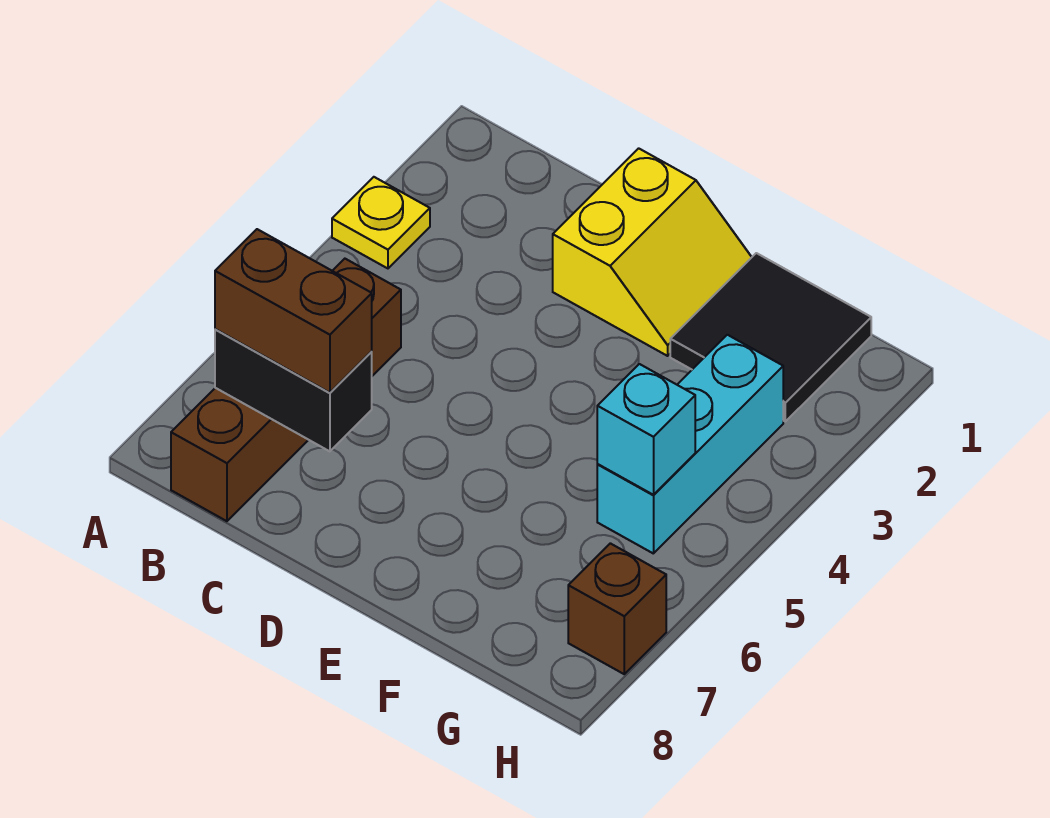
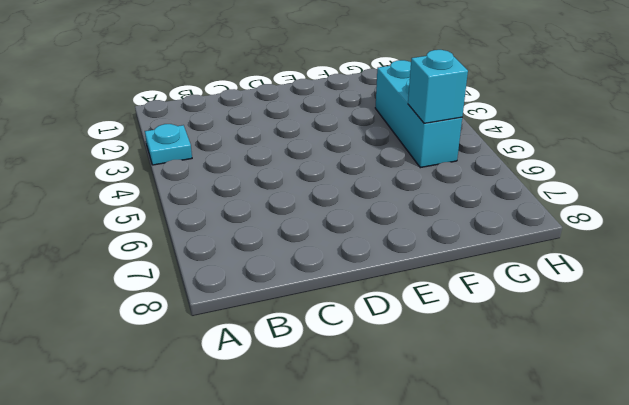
cyan plate A3 level 1 -> yellow plate A3 level 1
none -> brown brick B5:B8 level 1
none -> yellow slope D1:E2 level 1 top D

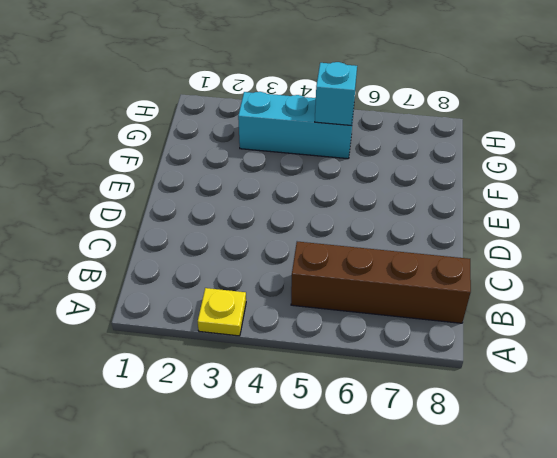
none -> yellow slope D1:E2 level 1 top D
none -> black tile F1:G2 level 1

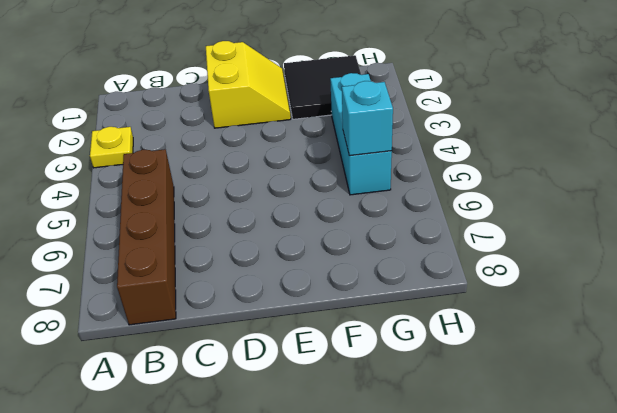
none -> brown brick H7 level 1
none -> black brick B7:C7 level 2

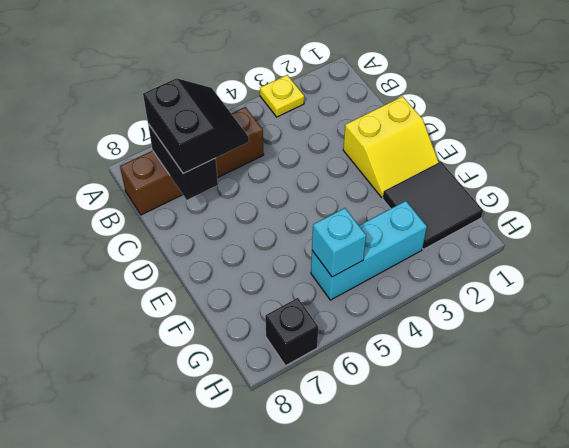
black slope B6:C7 level 3 top 7 -> brown brick B7:C7 level 3
black brick H7 level 1 -> brown brick H7 level 1

